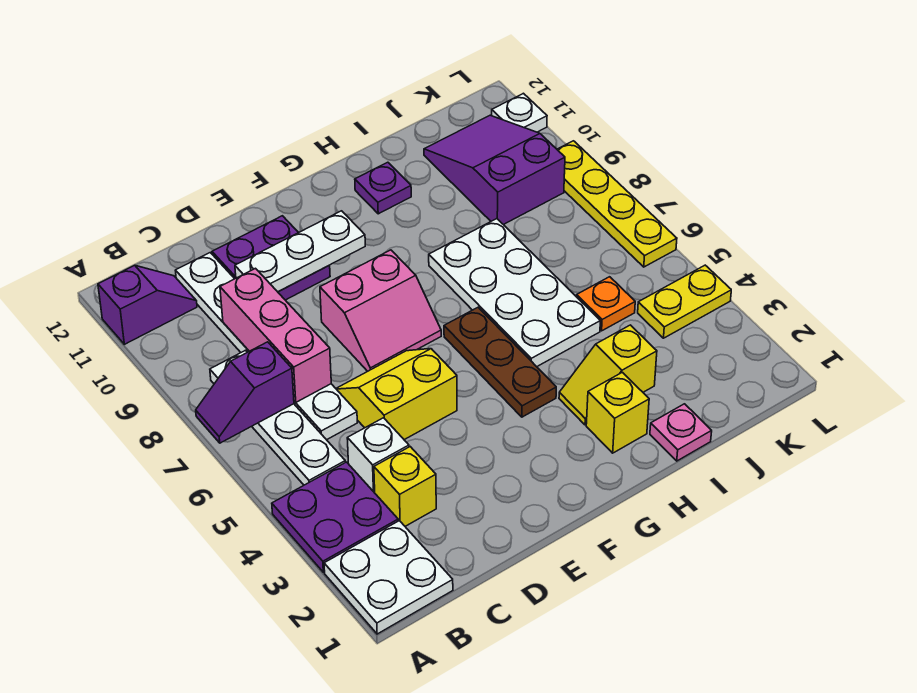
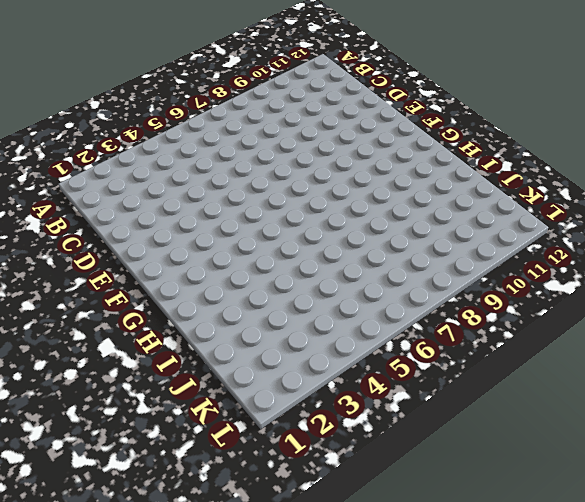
none -> white plate A1:B2 level 1
none -> purple plate A3:B4 level 1
none -> purple slope A11:B11 level 1 top A

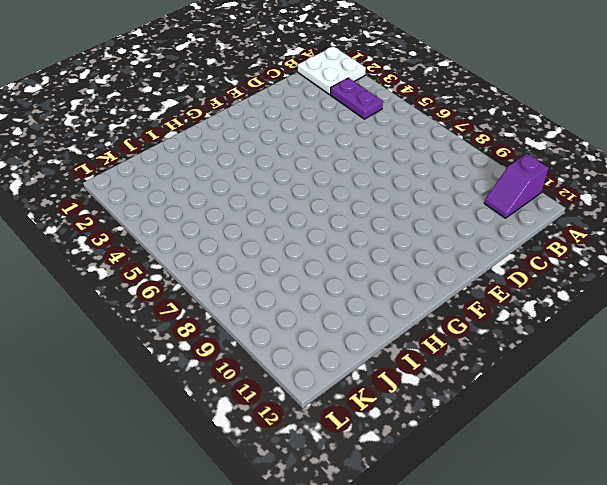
purple plate B3:B4 level 1 -> purple plate A3:B4 level 1
none -> white plate B5:B8 level 1
none -> yellow brick C3 level 1
none -> white brick C4 level 1

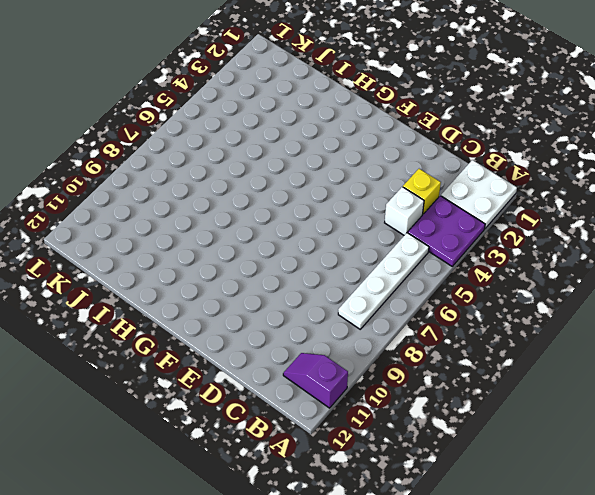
none -> white plate C6:C11 level 1
none -> yellow slope D5:E6 level 1 top 5
none -> purple plate D10:E11 level 1

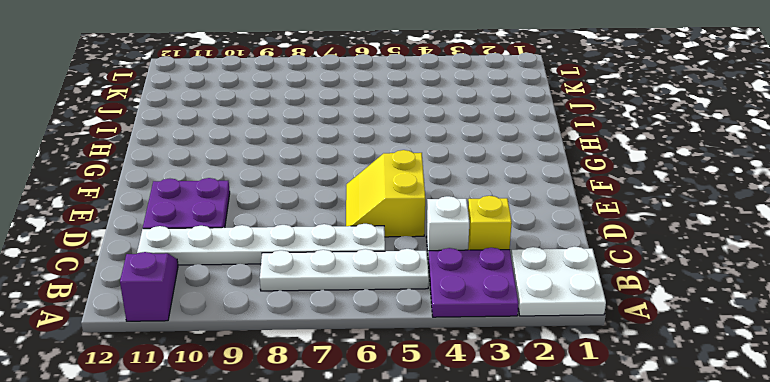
none -> pink slope E7:F8 level 1 top 8
none -> brown plate G4:G6 level 1
none -> yellow brick H2 level 1

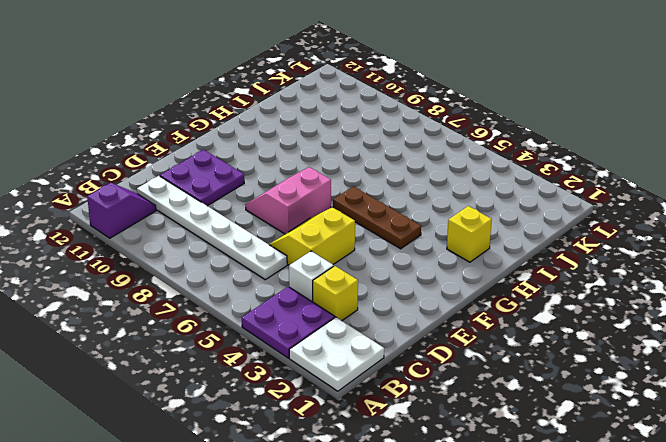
pink slope E7:F8 level 1 top 7 -> pink slope E7:F8 level 1 top 8
none -> white plate B5:B8 level 1
none -> yellow slope H3:I3 level 1 top I
none -> white plate H5:I8 level 1

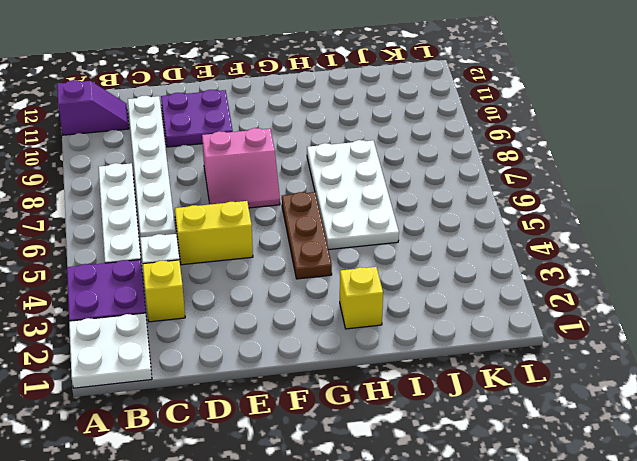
none -> yellow slope H3:I3 level 1 top I
none -> purple plate H11 level 1
none -> pink plate I1 level 1

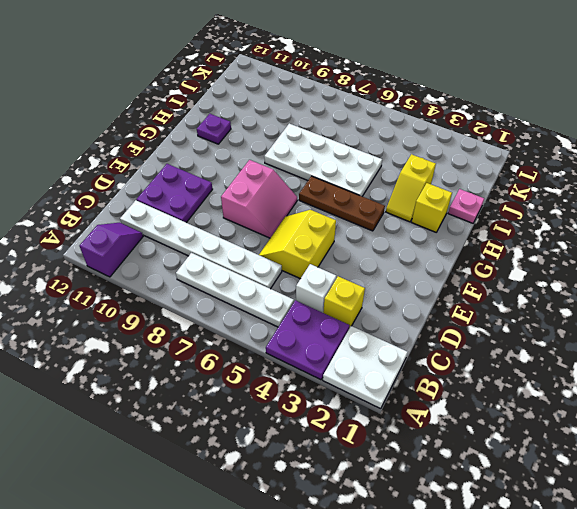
none -> orange plate J5 level 1
none -> purple slope J9:K11 level 1 top 9
none -> yellow plate K4:L4 level 1

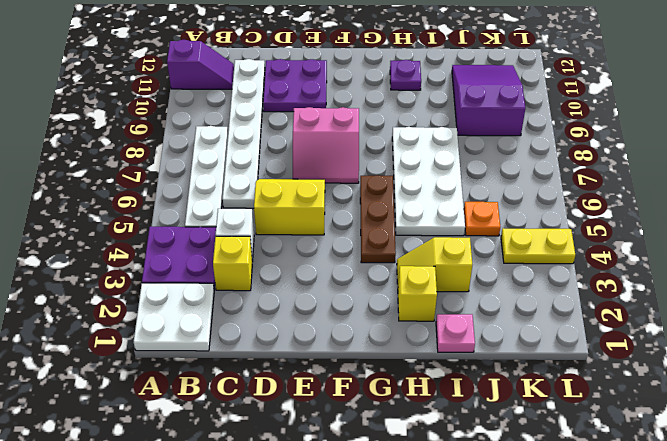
none -> yellow plate L6:L9 level 1
none -> white plate L11 level 1
none -> purple slope A7:B7 level 2 top B

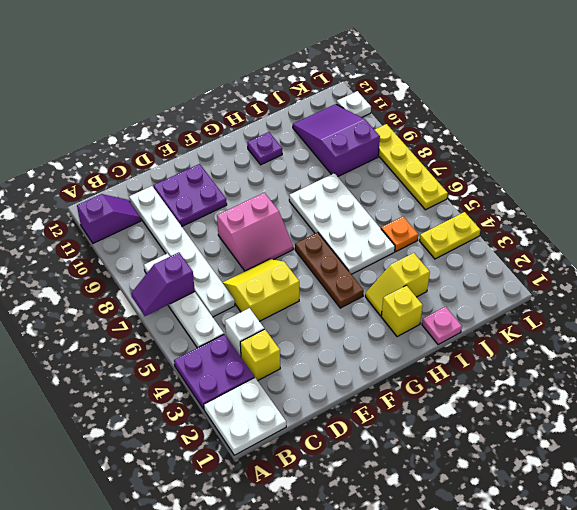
none -> pink brick C7:C9 level 2
none -> white plate D10:F10 level 2

